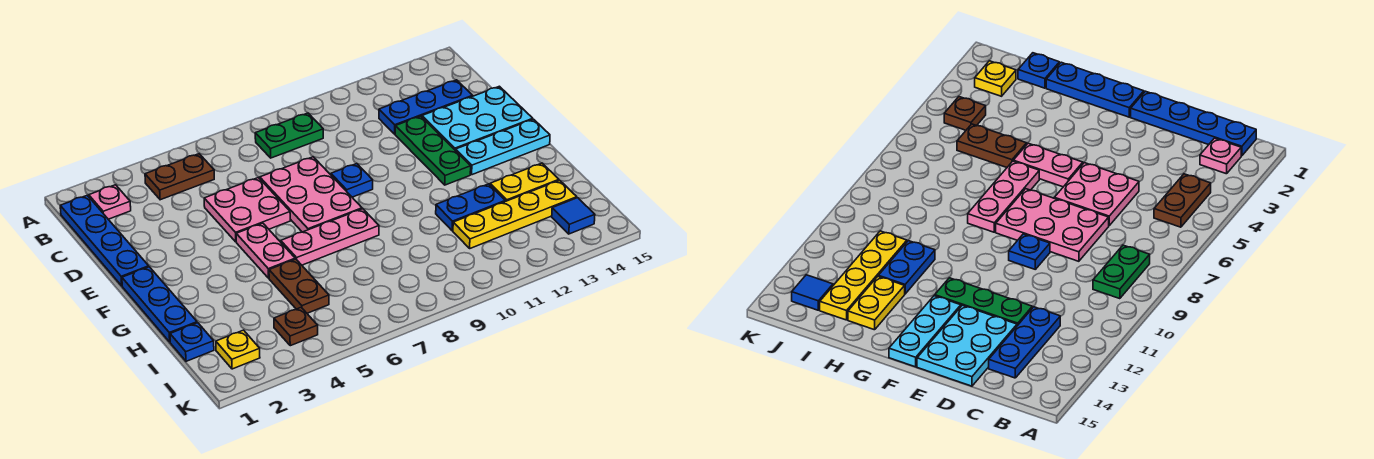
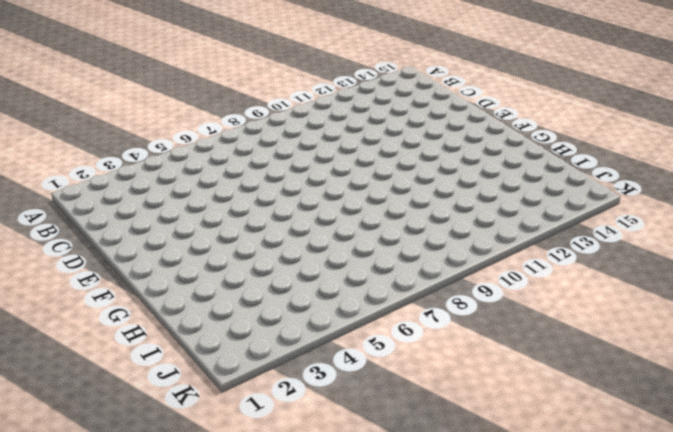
none -> blue plate B1:E1 level 1
none -> pink plate B2 level 1
none -> brown plate B4:B5 level 1

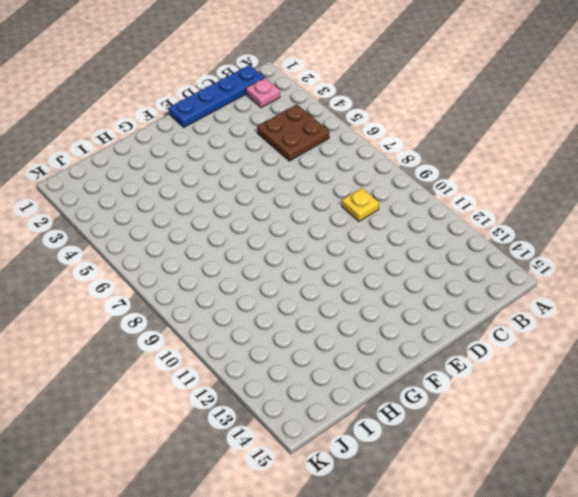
brown plate B4:C5 level 1 -> brown plate B4:B5 level 1
yellow plate C9 level 1 -> yellow plate J2 level 1
none -> green plate B8:B9 level 1
none -> blue plate C12:C14 level 1
none -> pink plate D5:E6 level 1

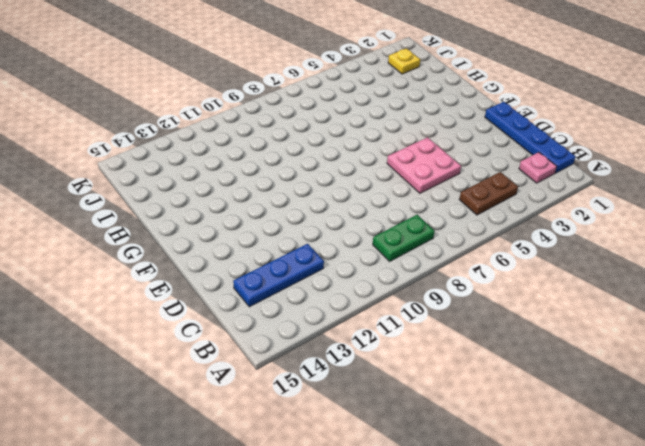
none -> pink plate D7:F8 level 1
none -> green plate D12:F12 level 1
none -> cyan plate D13:E15 level 1

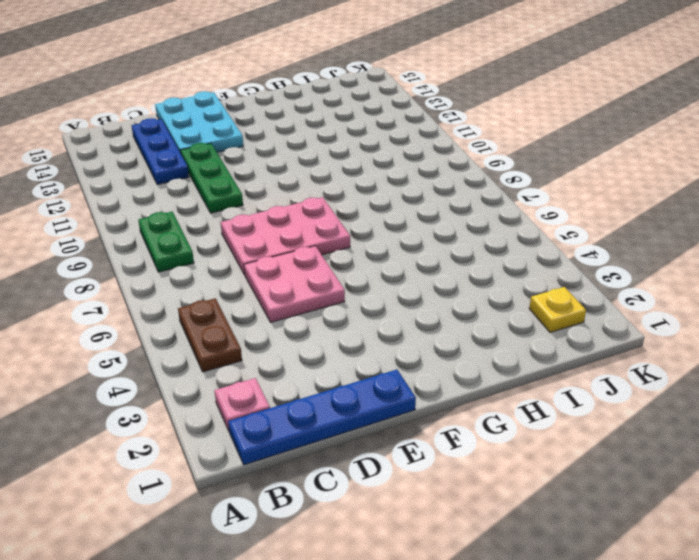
green plate D10:D12 level 1 -> green plate D12:F12 level 1
none -> blue plate E9 level 1
none -> blue plate F1:H1 level 1
none -> pink plate F5:G5 level 1

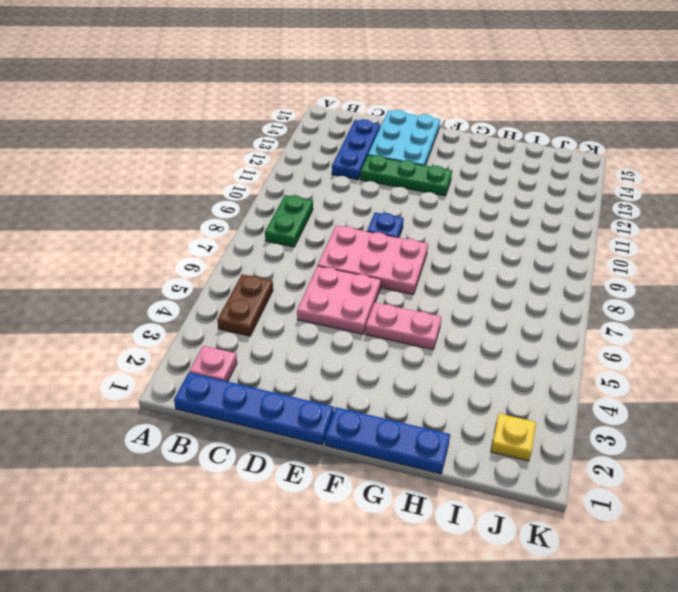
none -> cyan plate F13:F15 level 1
none -> pink plate G6:G8 level 1
none -> brown plate H5:I5 level 1

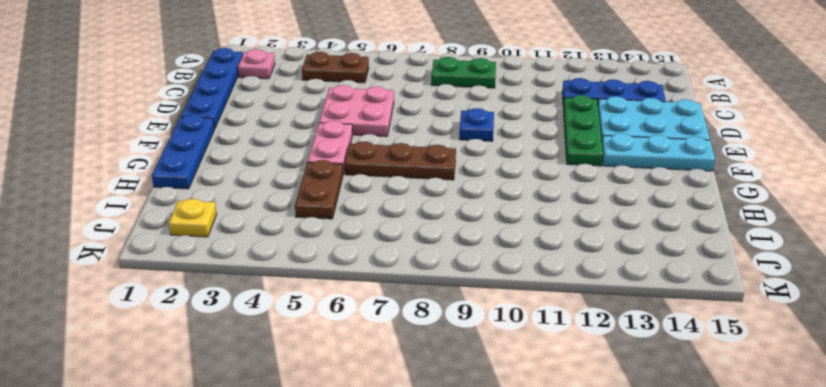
brown plate G6:G8 level 1 -> pink plate G6:G8 level 1
none -> pink plate D7:F8 level 1
none -> blue plate H11:H12 level 1
none -> yellow plate H13:H14 level 1

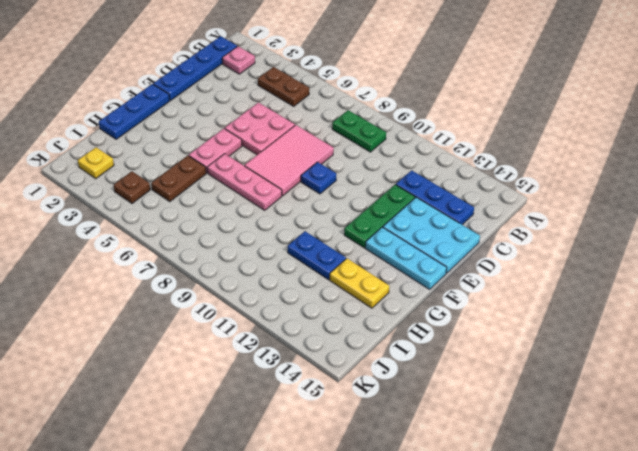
pink tile D7:F8 level 1 -> pink plate D7:F8 level 1
none -> blue plate I1 level 1
none -> yellow plate I11:I14 level 1
none -> blue tile J14 level 1

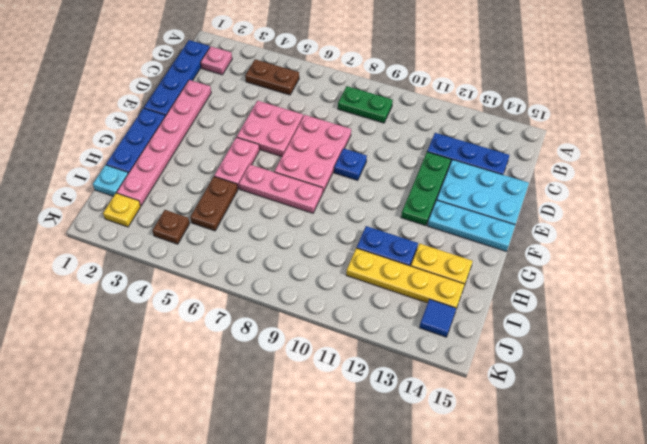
pink plate D2:I2 level 1 -> none
cyan plate I1 level 1 -> blue plate I1 level 1

